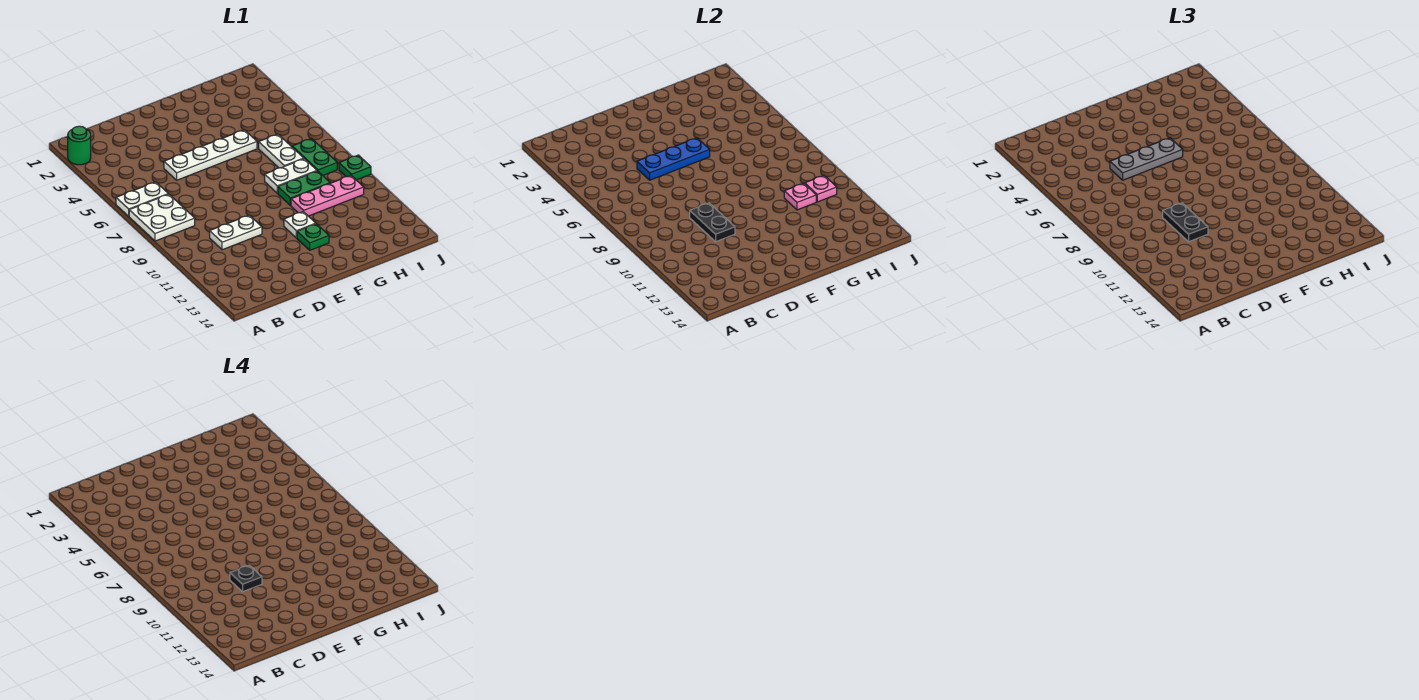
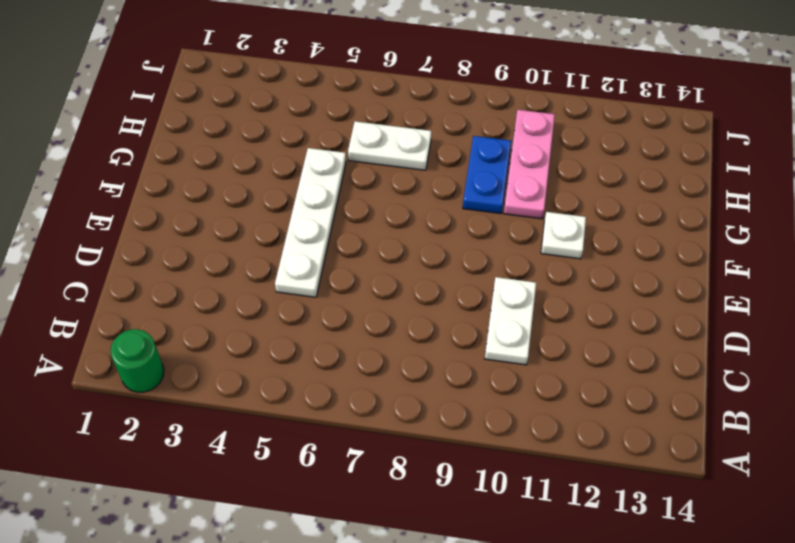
blue plate G9:H9 level 1 -> green plate G9:H9 level 1
none -> white plate A6:B6 level 1
none -> white plate A7:B8 level 1
none -> green plate F12 level 1

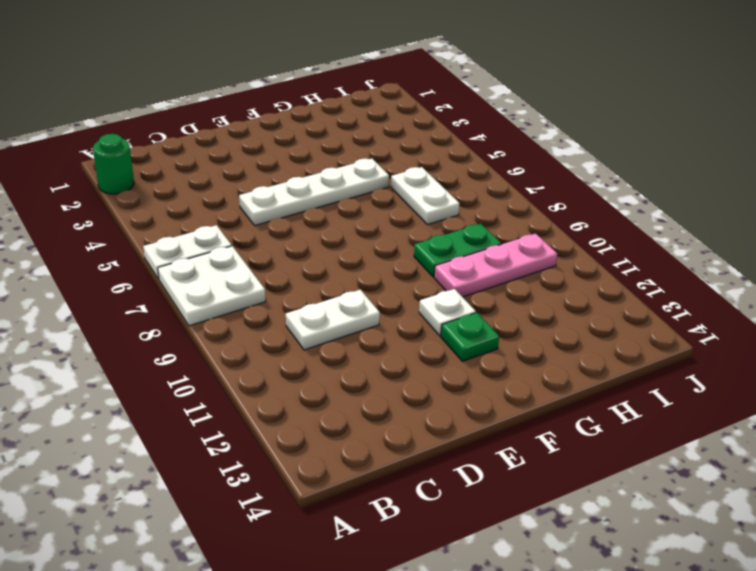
none -> white plate G8:H8 level 1
none -> green plate I7:I8 level 1
none -> green plate J9 level 1

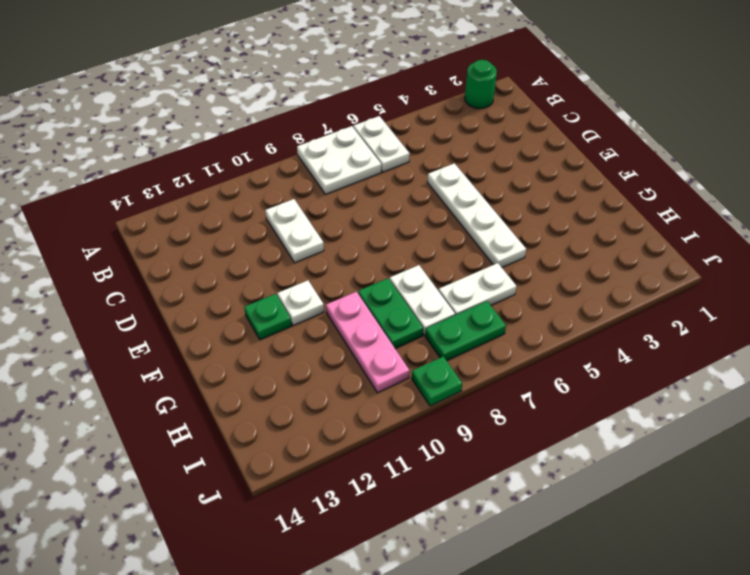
none -> blue plate D5:F5 level 2
none -> black plate D9:D10 level 2
none -> pink plate H10 level 2

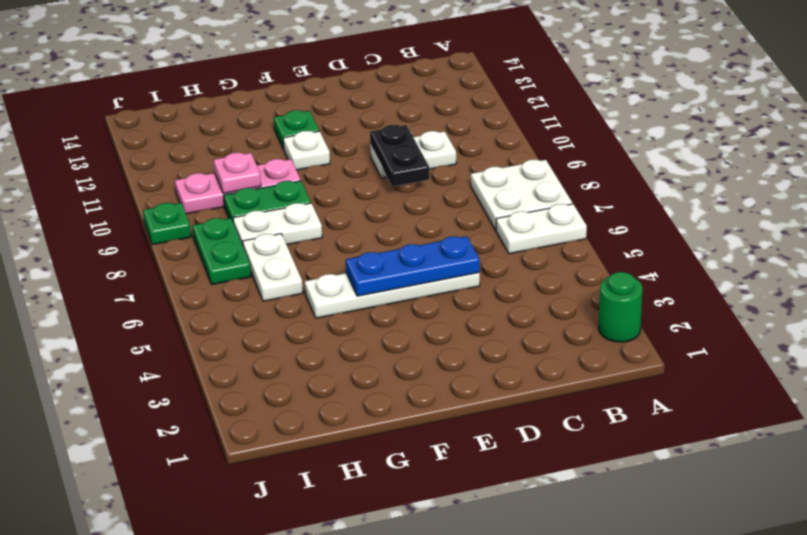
none -> pink plate I10 level 2
none -> grey plate D5:F5 level 3
none -> black plate D9:D10 level 3

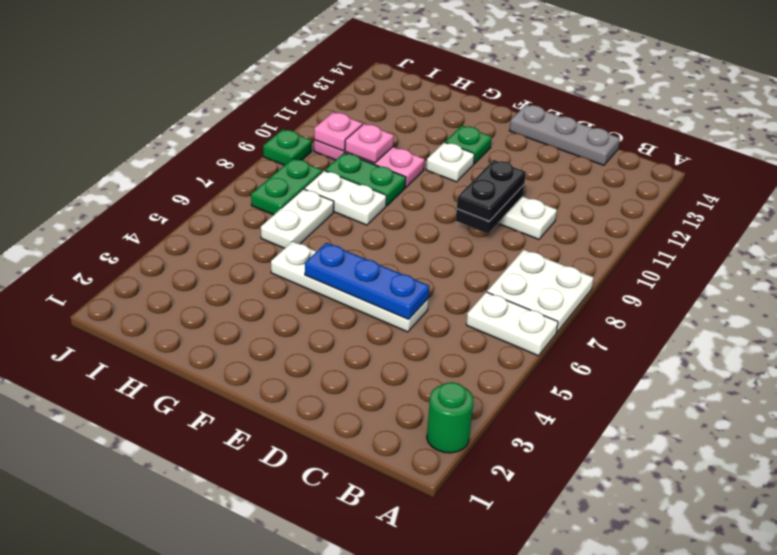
grey plate C14:E14 level 1 -> grey plate D5:F5 level 3
none -> black plate D10 level 4

